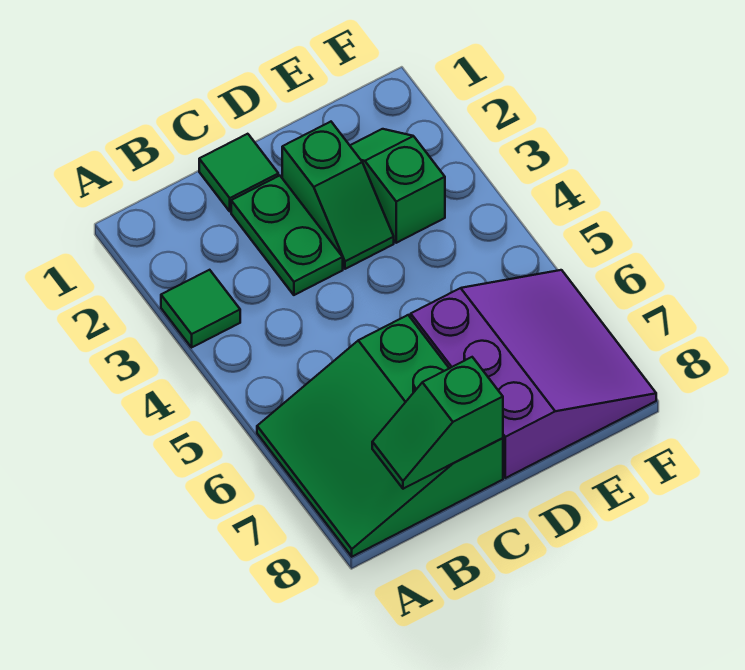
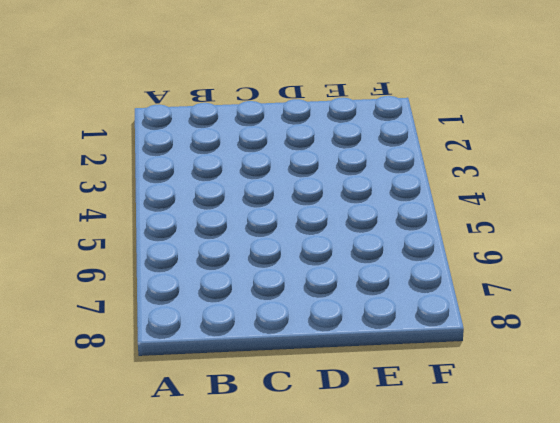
none -> green tile A3 level 1
none -> green slope A6:C8 level 1 top C

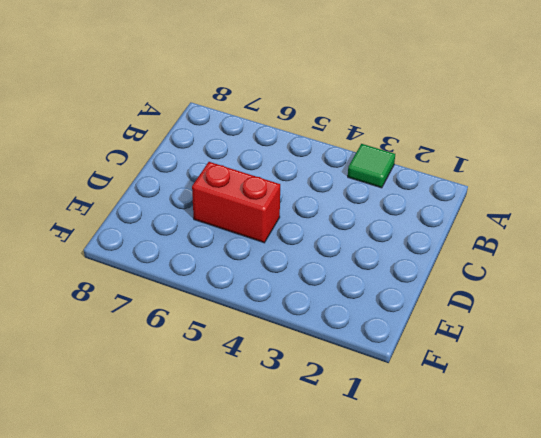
red brick D5:D6 level 1 -> purple slope D6:F8 level 1 top D
none -> green slope A6:C8 level 1 top C
none -> green tile C1 level 1

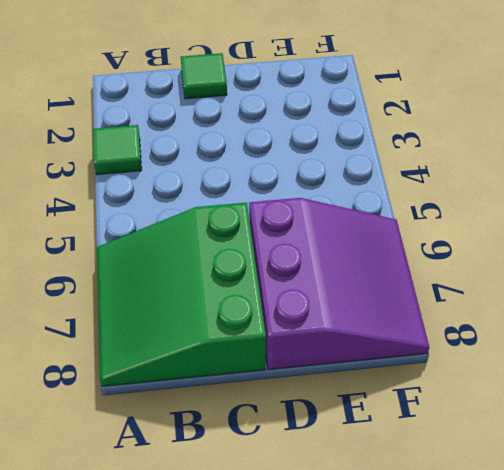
none -> green plate C2:C3 level 1
none -> green slope D2:D3 level 1 top 2

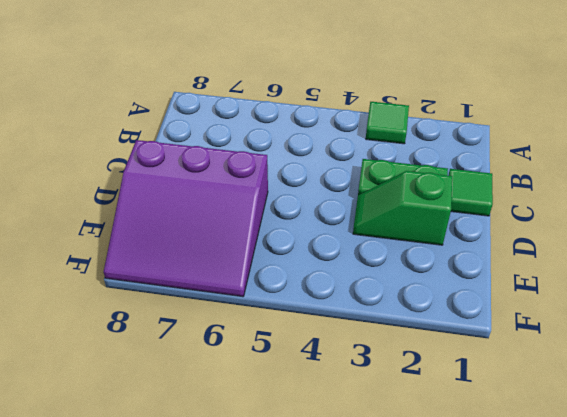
none -> green slope A6:C8 level 1 top C
none -> green slope E2:E3 level 1 top 3

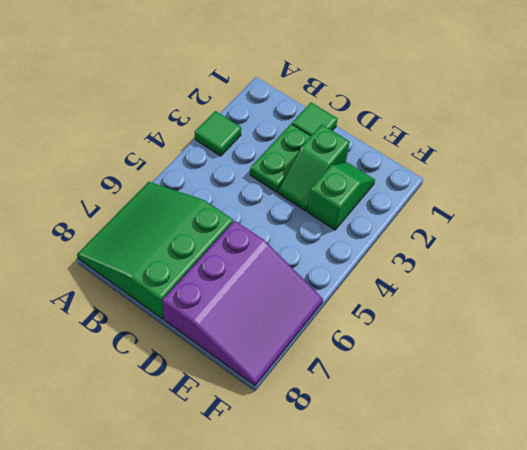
none -> green slope B8:C8 level 2 top C

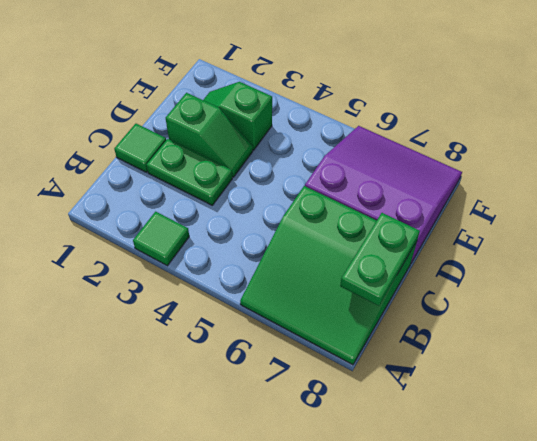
green plate B8:C8 level 2 -> green slope B8:C8 level 2 top C

